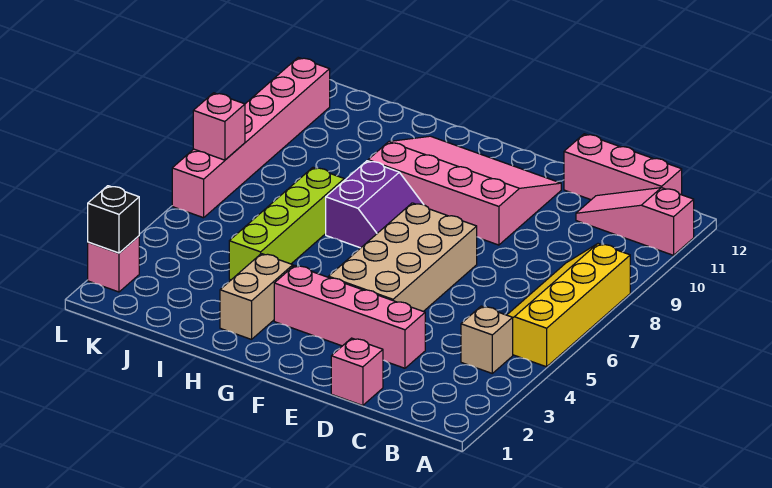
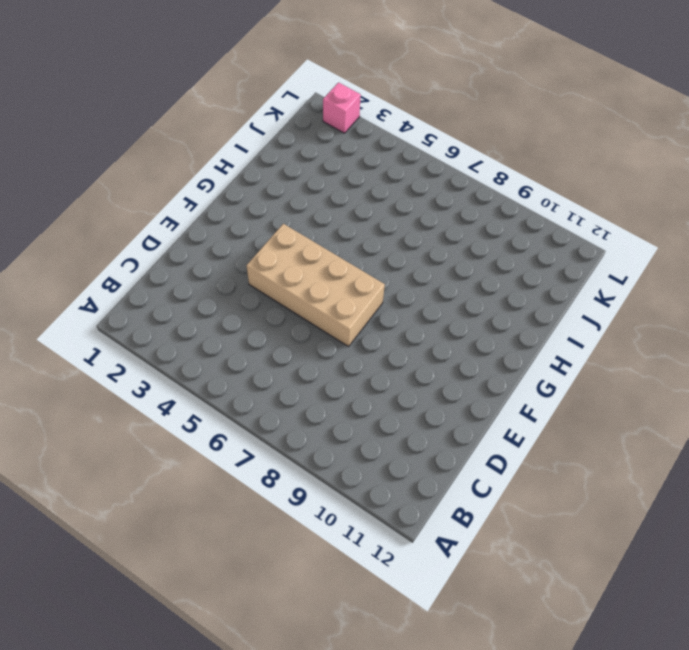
none -> yellow slope A5:B8 level 1 top A
none -> pink slope A11:C11 level 1 top A
none -> tan brick B4 level 1

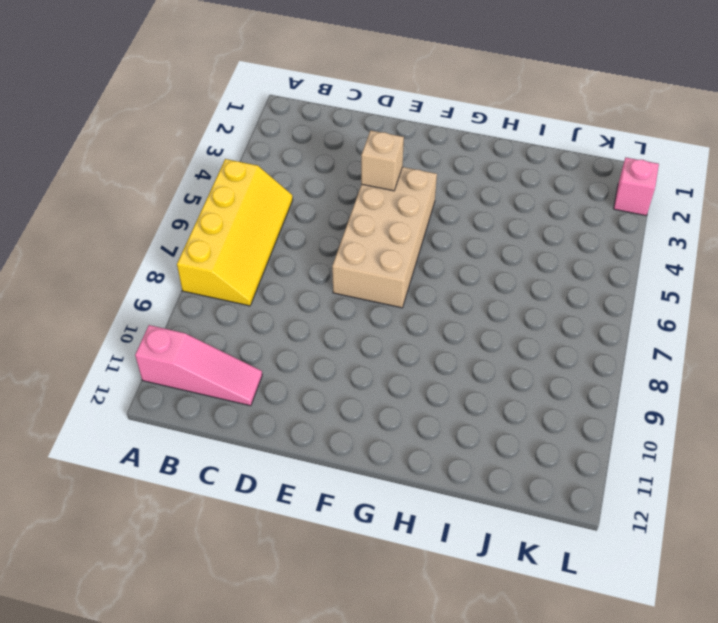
tan brick E4 level 2 -> tan brick B4 level 1
none -> pink brick B12:D12 level 1
none -> pink brick D1 level 1
none -> pink brick D3:G3 level 1

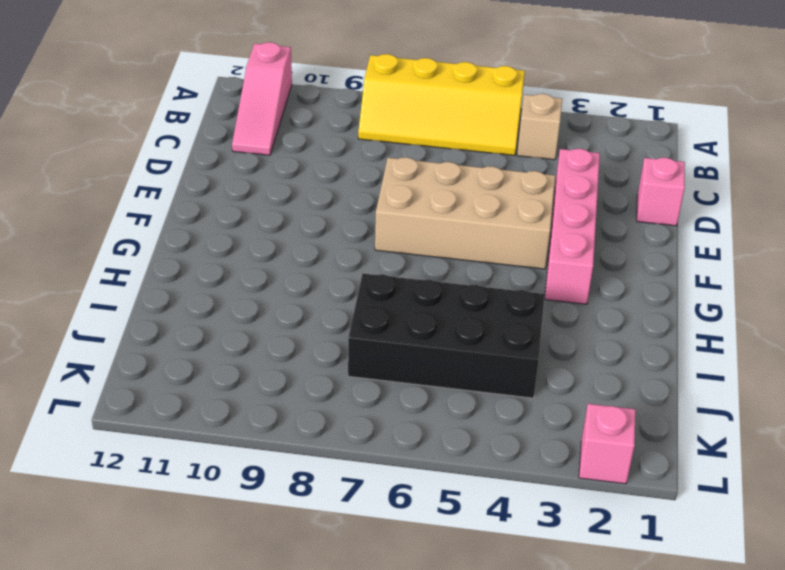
black brick I4:J7 level 1 -> lime brick I4:I7 level 1
none -> pink brick B12:D12 level 1
none -> pink slope E9:H11 level 1 top 9
none -> purple slope G7:H8 level 1 top H

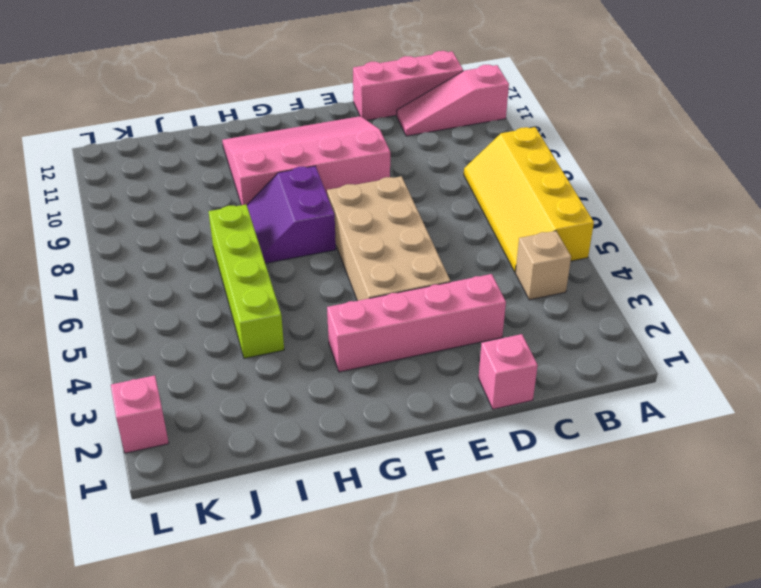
purple slope G7:H8 level 1 top G -> purple slope G7:H8 level 1 top H
none -> tan brick H2:H3 level 1
none -> pink brick L6:L11 level 1
none -> black brick L2 level 2

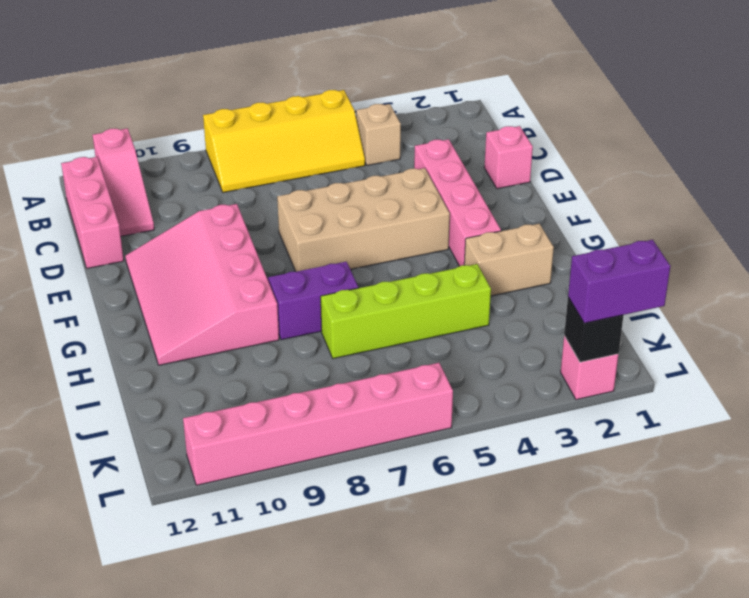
purple brick L1:L2 level 3 -> none
none -> pink brick L7 level 2

